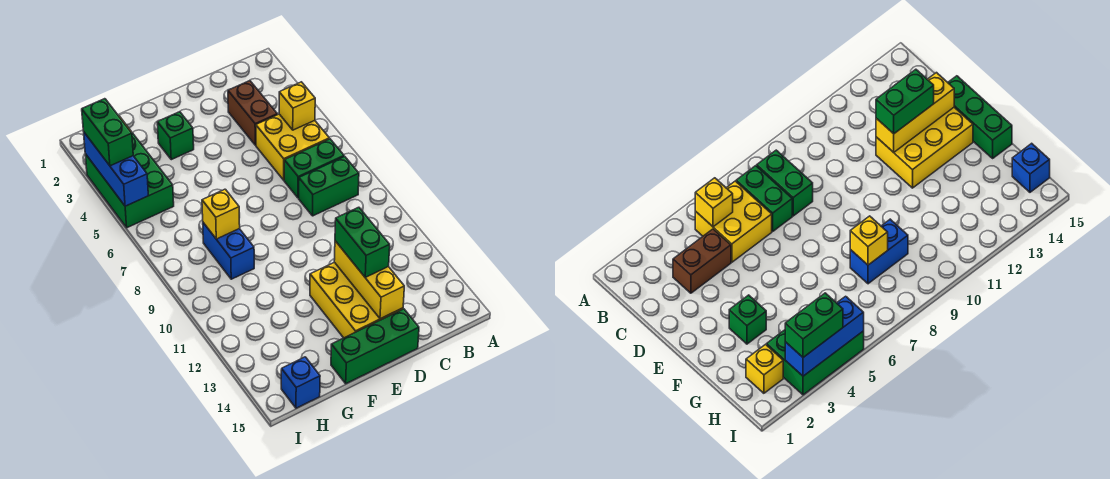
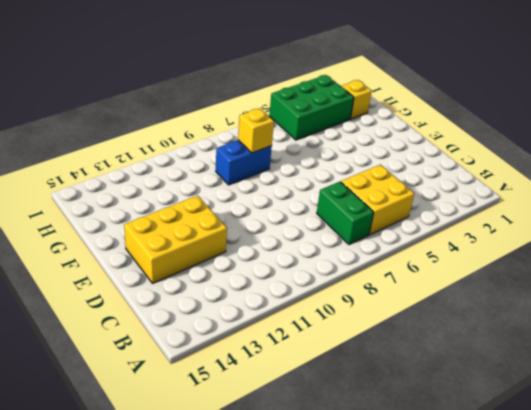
none -> green brick B8:C8 level 1
none -> brown brick C3:C4 level 1
none -> green brick D15:F15 level 1

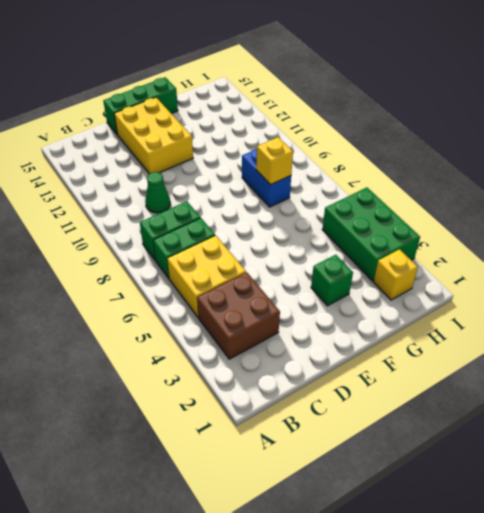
brown brick B3:C4 level 1 -> brown brick C3:C4 level 1
green cone C10 level 1 -> none
none -> blue brick H15 level 1
none -> yellow brick B5 level 2
none -> yellow brick D12:D14 level 2

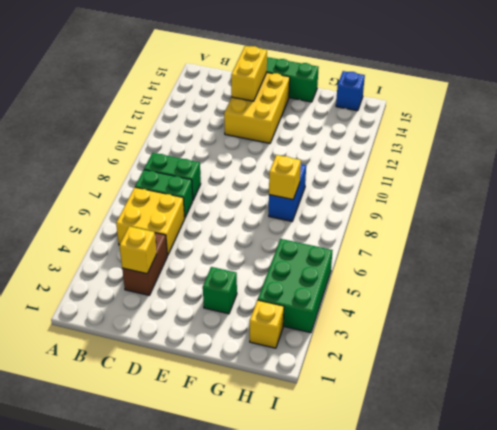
yellow brick C3 level 2 -> yellow brick B5 level 2
yellow brick D13:D14 level 2 -> yellow brick D12:D14 level 2
none -> blue brick I3:I5 level 2
none -> green brick D12:D13 level 3
none -> green brick I3:I4 level 3

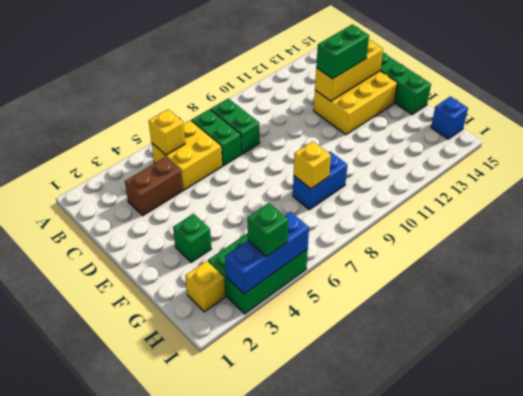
green brick I4 level 3 -> green brick I3:I4 level 3

